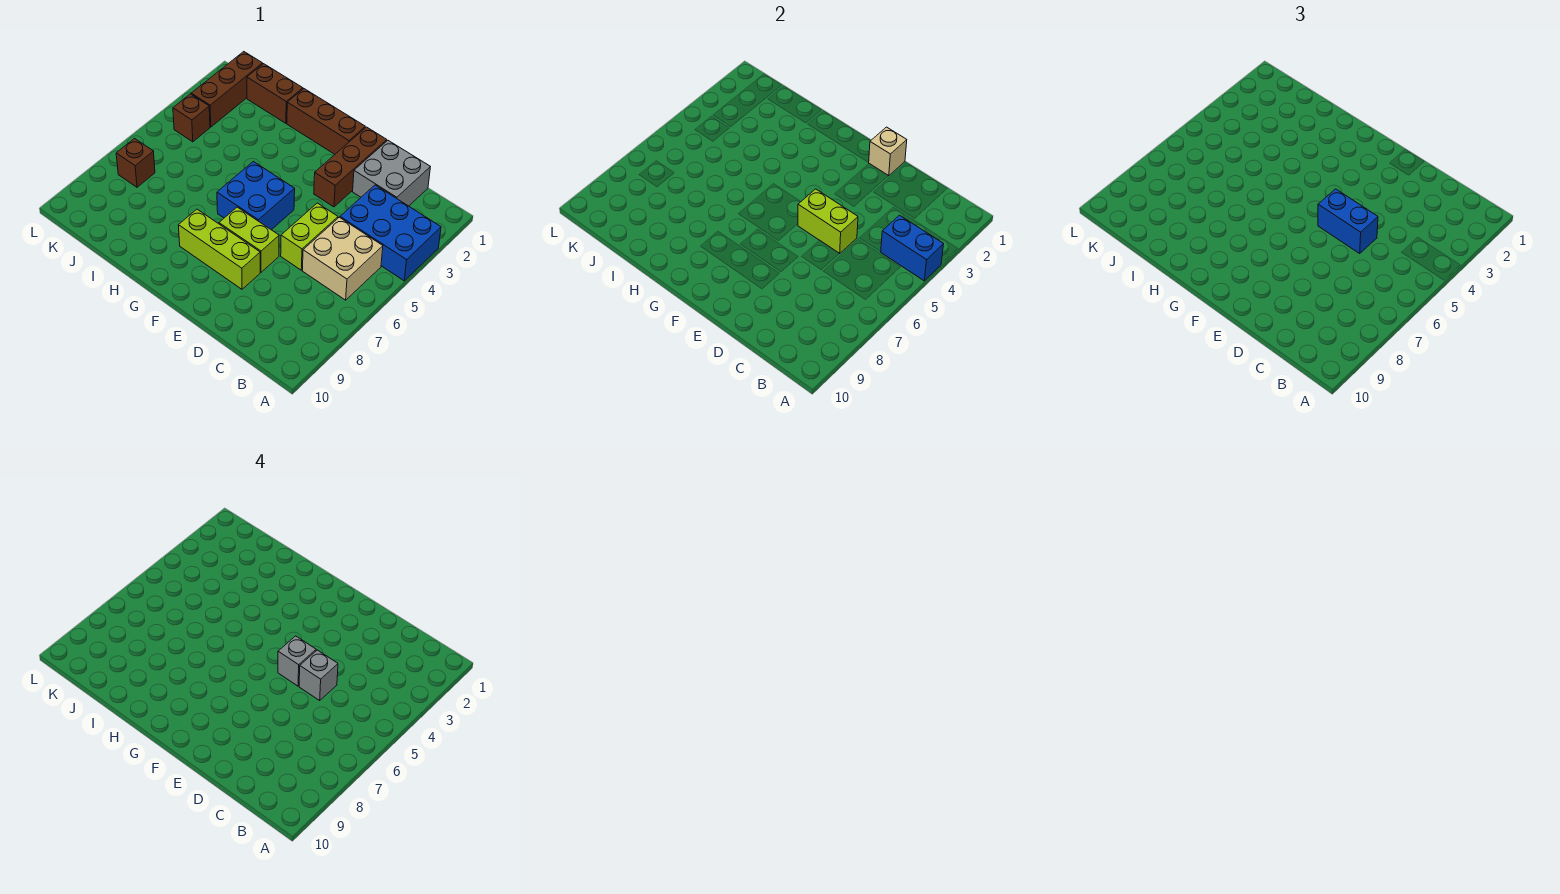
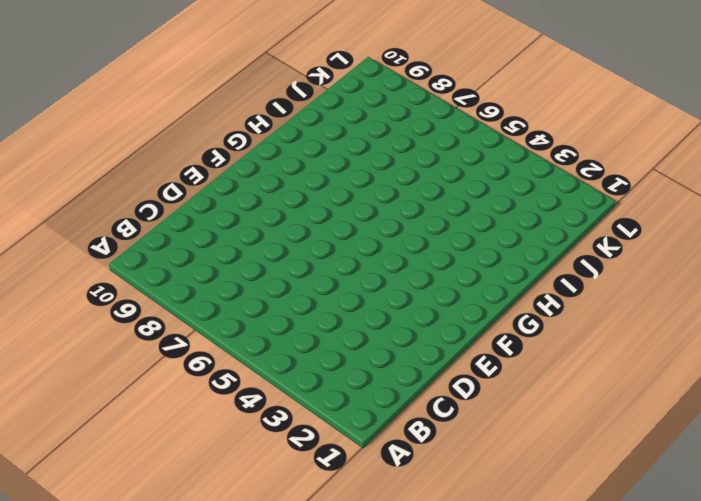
none -> blue brick A3:C4 level 1
none -> tan brick B5:C6 level 1
none -> grey brick C1:D2 level 1

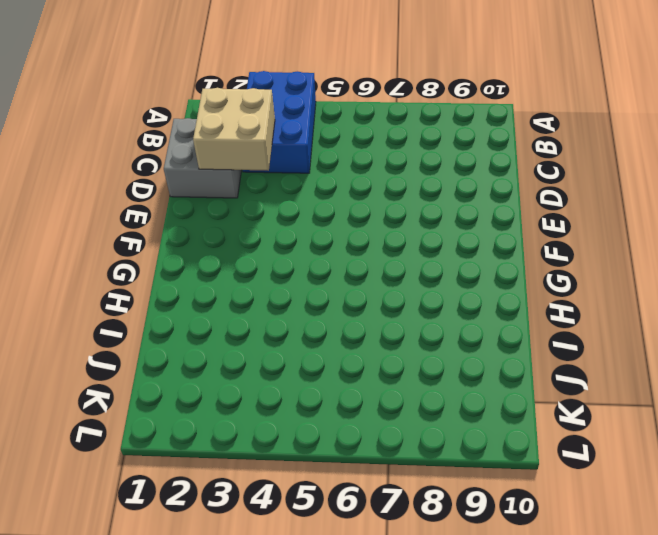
tan brick C2:D3 level 2 -> tan brick B5:C6 level 1
none -> lime brick D5:D6 level 1
none -> brown brick E1:E3 level 1
none -> lime brick E7:F7 level 1

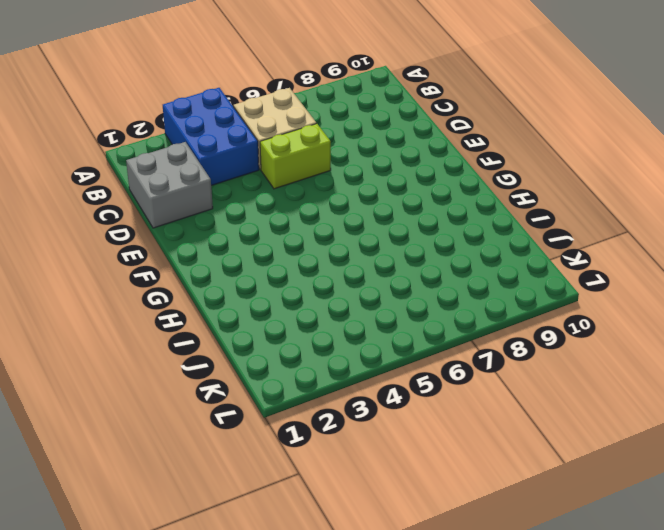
none -> brown brick E1:E3 level 1
none -> lime brick E7:F7 level 1
none -> lime brick E8:G8 level 1

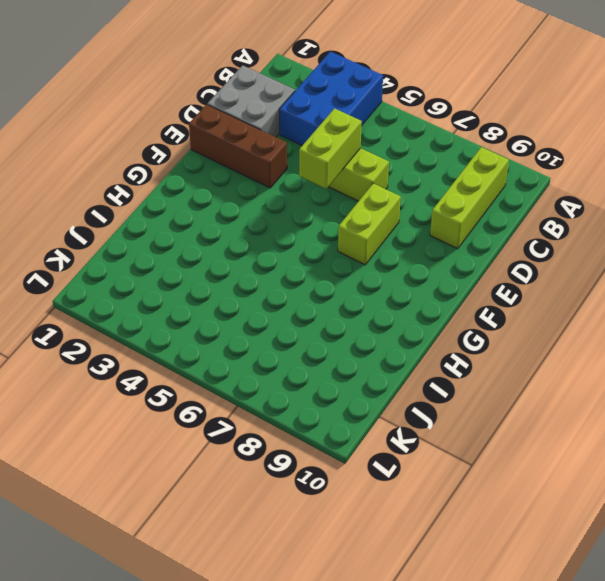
lime brick B9:D9 level 1 -> lime brick E8:G8 level 1
none -> tan brick B5:C6 level 1
none -> brown brick F1:H1 level 1
none -> blue brick F5:G6 level 1

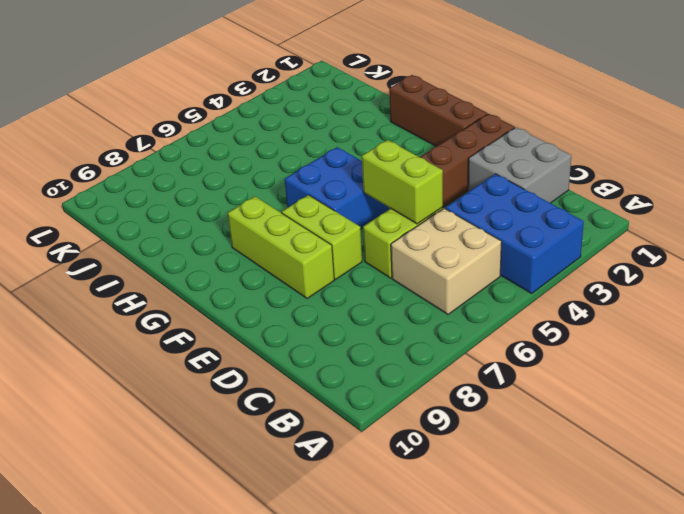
none -> brown brick I1:J1 level 1
none -> brown brick K1:K3 level 1
none -> brown brick K4 level 1

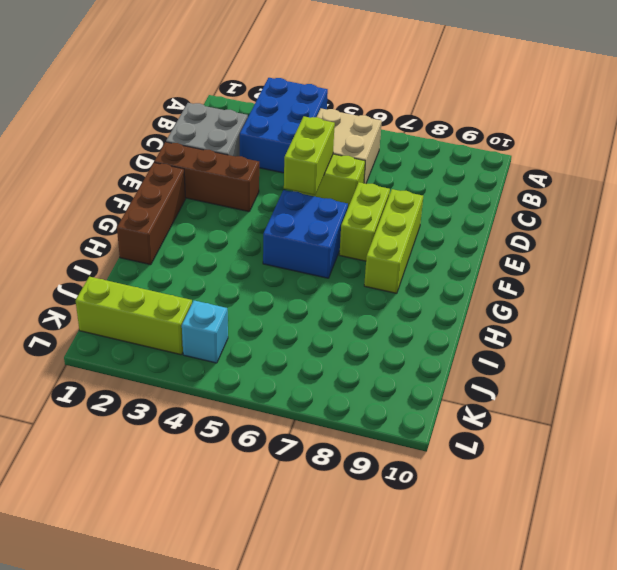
lime brick K1:K3 level 1 -> brown brick K1:K3 level 1
cyan brick K4 level 1 -> brown brick K4 level 1
none -> brown brick I1:J1 level 1
none -> brown brick K7 level 1
none -> blue brick A4:B4 level 2

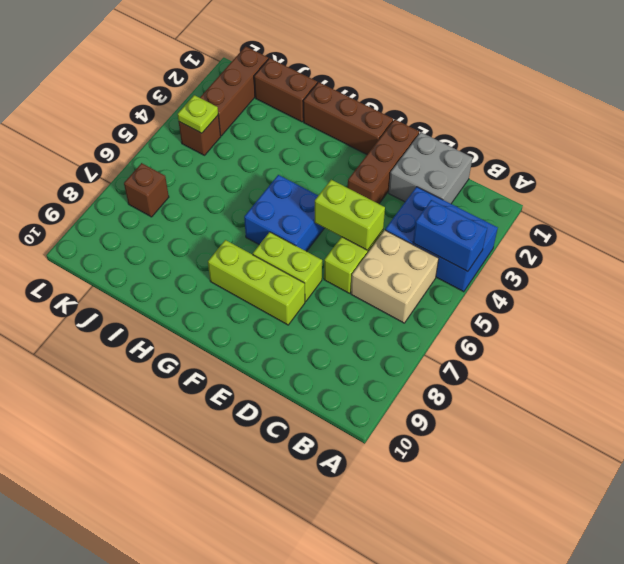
lime plate K4 level 2 -> none
none -> tan brick E1 level 2
none -> blue brick D5:E5 level 3
none -> grey brick D5 level 4

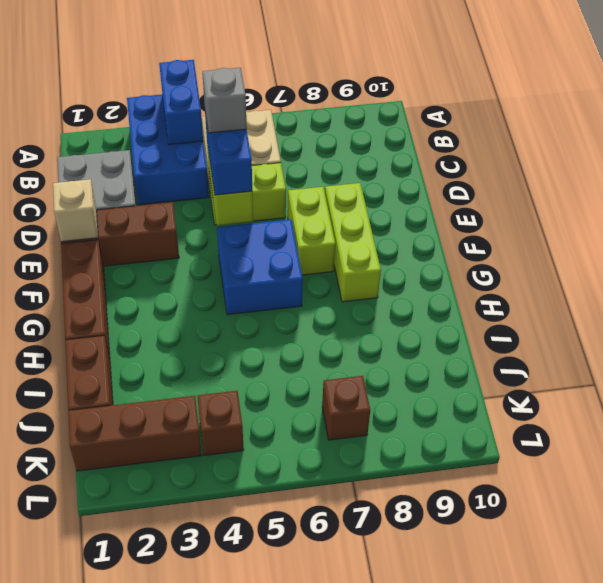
none -> grey brick E5 level 4

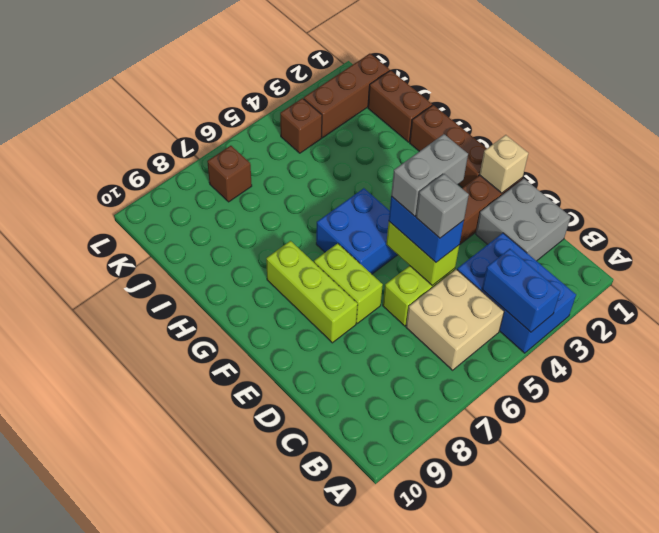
grey brick E4:E5 level 4 -> grey brick E5 level 4

